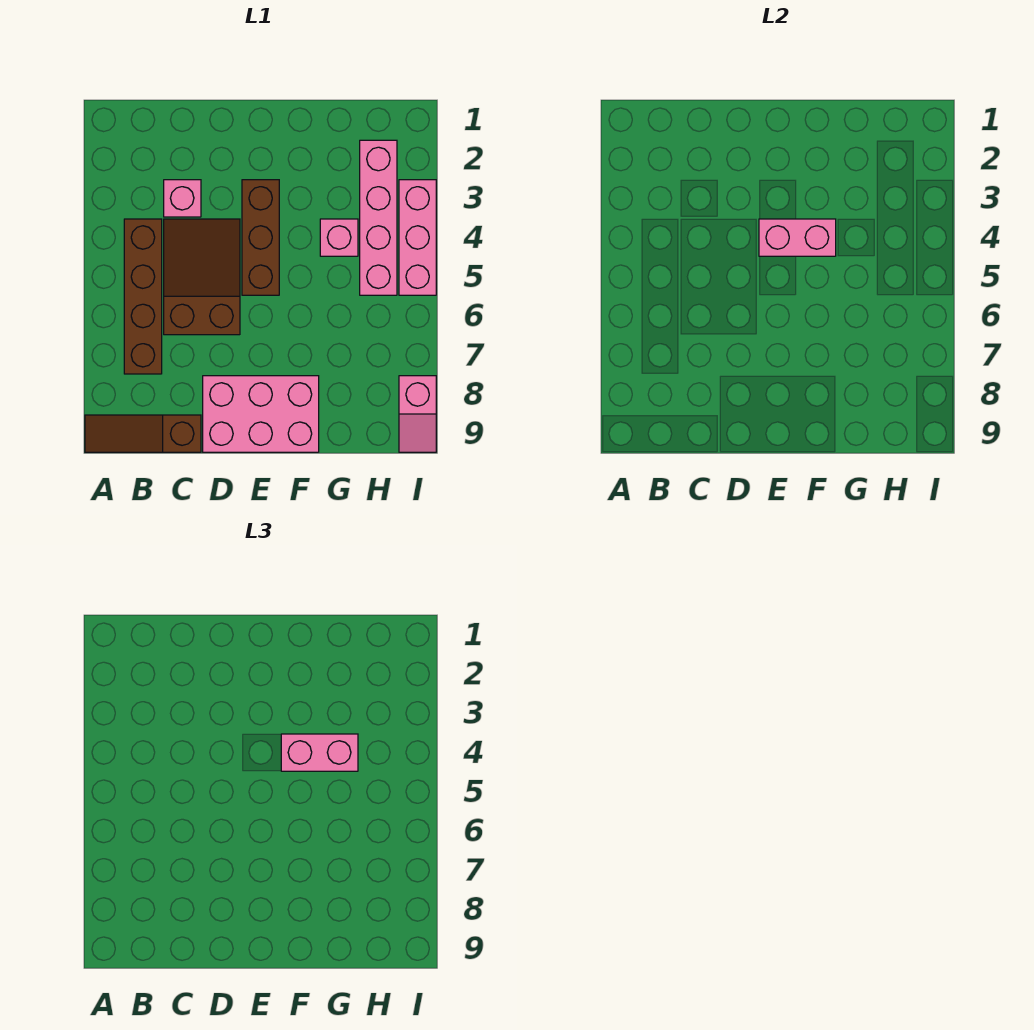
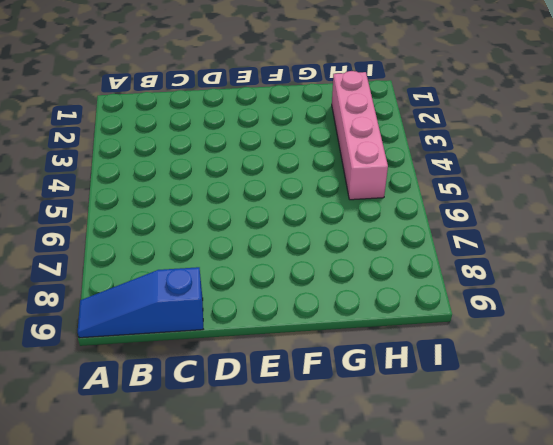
blue slope A9:C9 level 1 top C -> brown slope A9:C9 level 1 top C
none -> brown brick B4:B7 level 1
none -> pink brick C3 level 1
none -> brown slope C4:D6 level 1 top 6

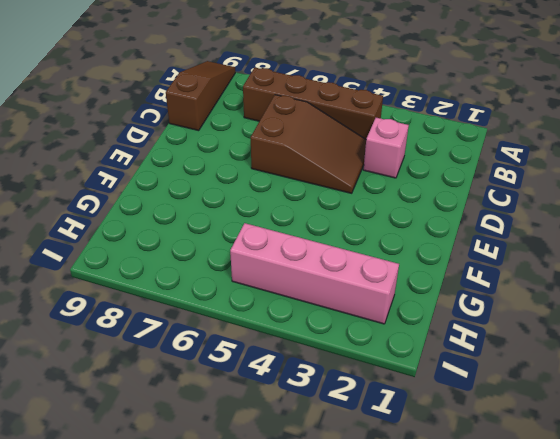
none -> pink brick D8:F9 level 1
none -> brown brick E3:E5 level 1
none -> pink brick G4 level 1

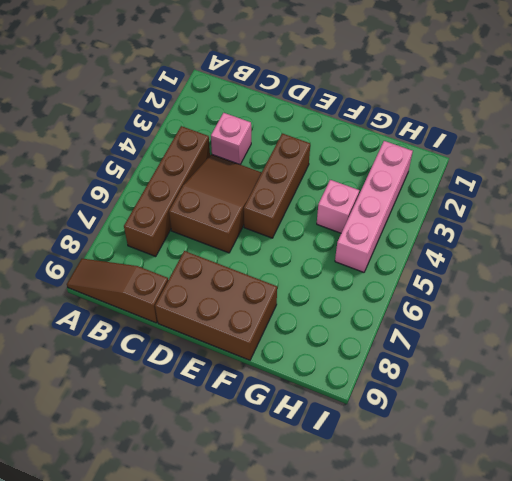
brown brick D8:F9 level 1 -> pink brick D8:F9 level 1
none -> pink brick I3:I5 level 1
none -> pink slope I8:I9 level 1 top 8
none -> pink brick E4:F4 level 2

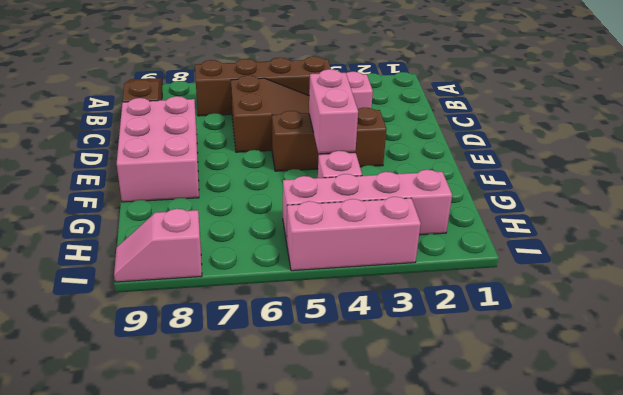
none -> pink brick F4:G4 level 3

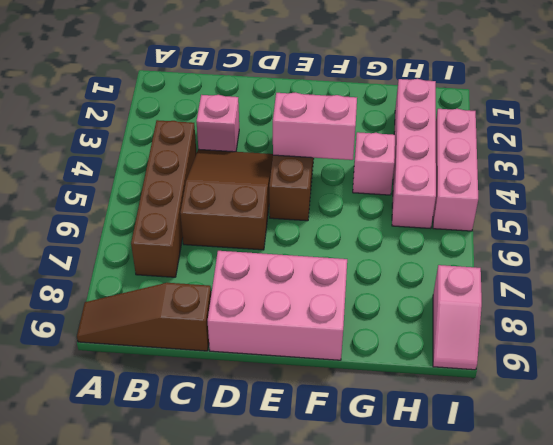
none -> pink brick F4:G4 level 3

